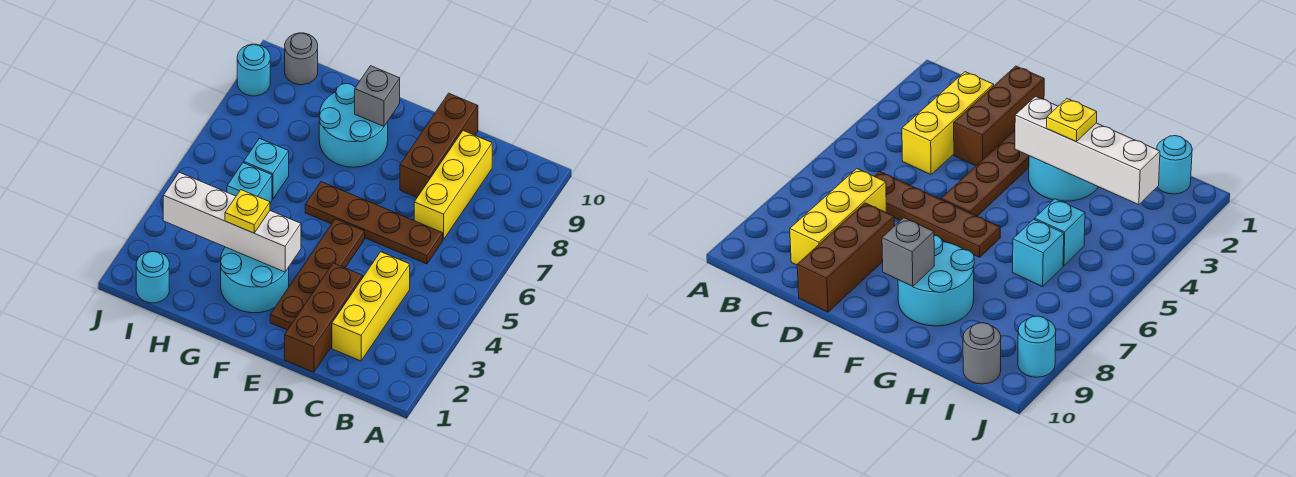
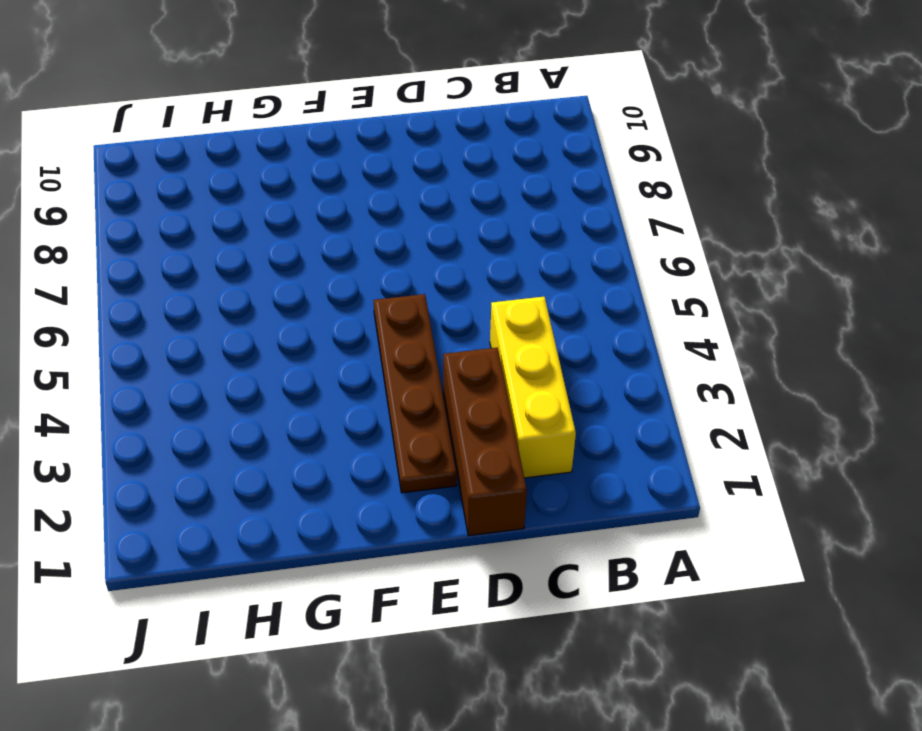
none -> brown plate C6:F6 level 1
none -> yellow brick C7:C9 level 1
none -> brown brick D8:D10 level 1

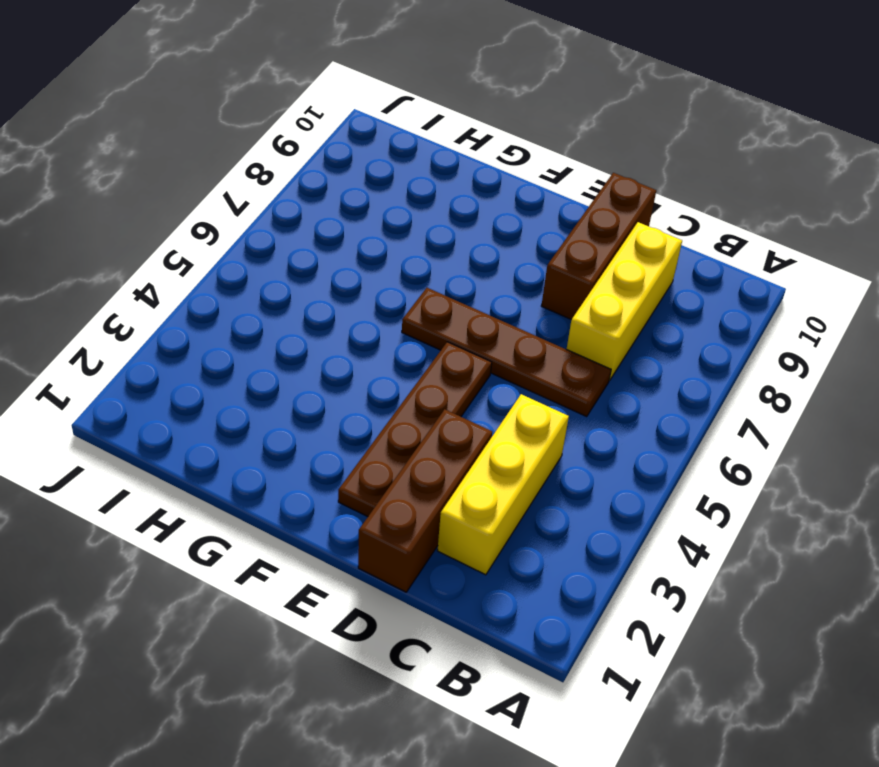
none -> cyan round brick F2:G3 level 1
none -> cyan round brick F8:G9 level 1
none -> cyan brick H5 level 1

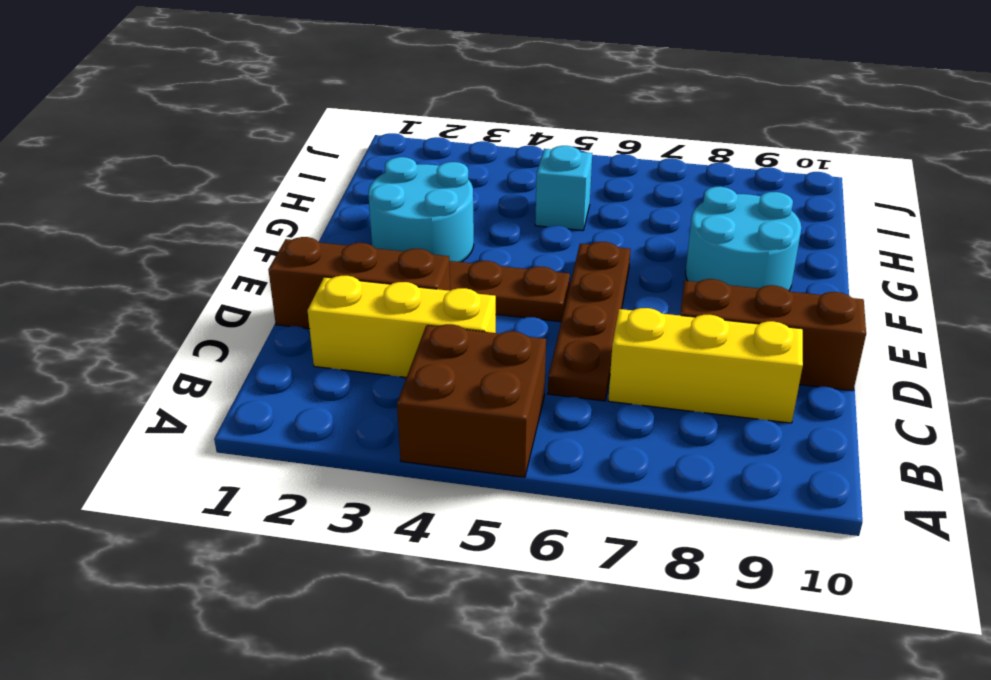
brown brick A4:B5 level 1 -> none
none -> cyan brick H6 level 1
none -> cyan round brick I1 level 1
none -> grey round brick I10 level 1

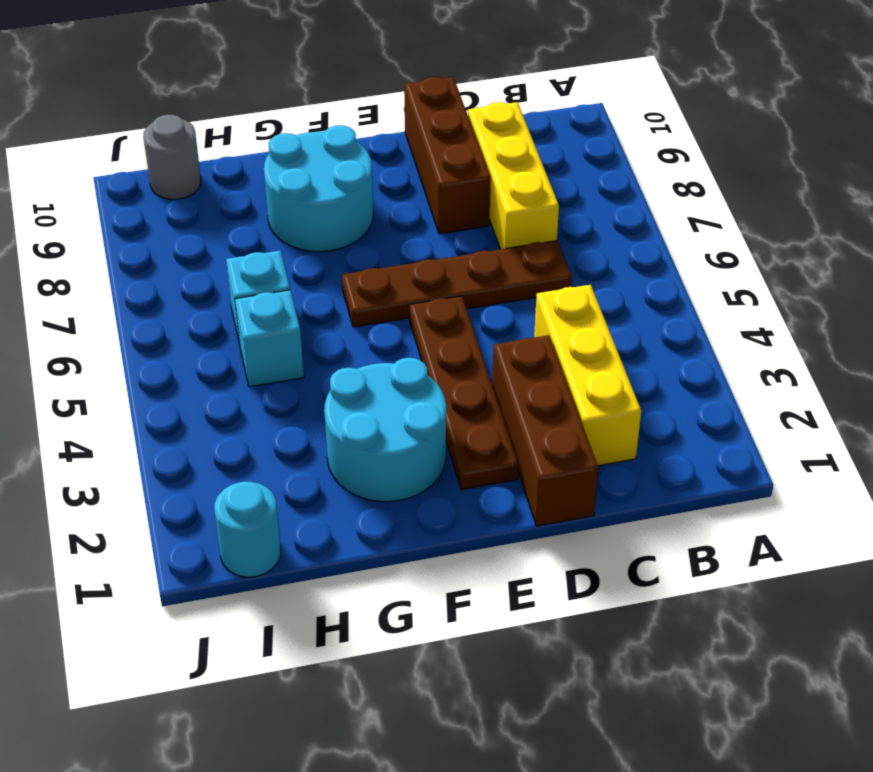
none -> cyan round brick J9 level 1
none -> white brick F3:I3 level 2
none -> grey brick F9 level 2

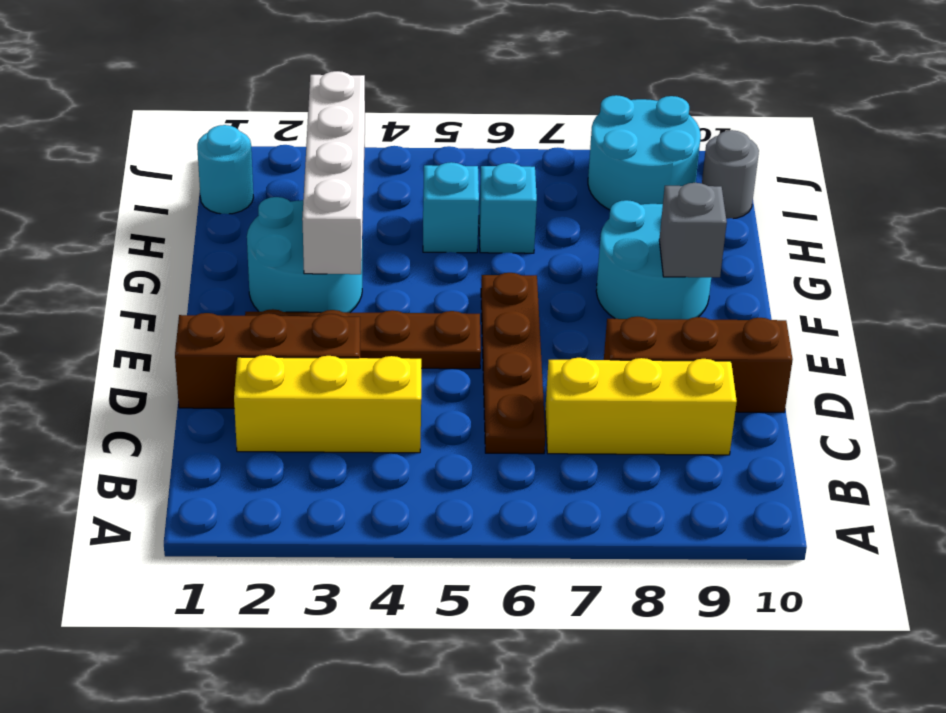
cyan round brick I8:J9 level 1 -> cyan round brick J9 level 1
none -> yellow plate G3 level 3

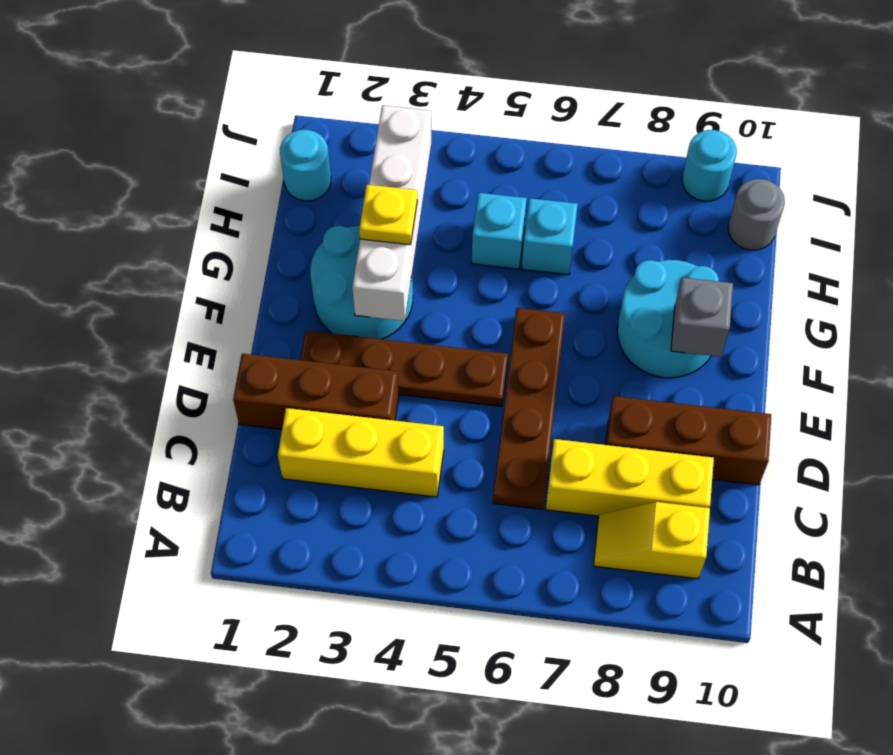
yellow slope B8:B9 level 1 top 9 -> none

